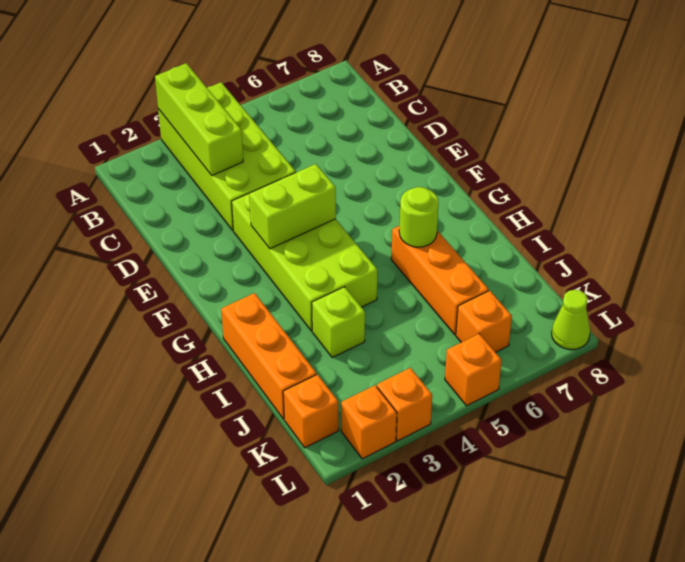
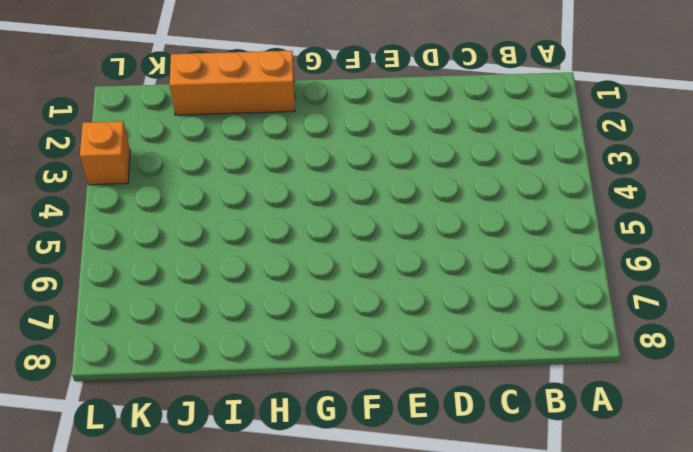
none -> lime brick A3:D4 level 1
none -> lime brick E3:H4 level 1
none -> orange brick H6:J6 level 1

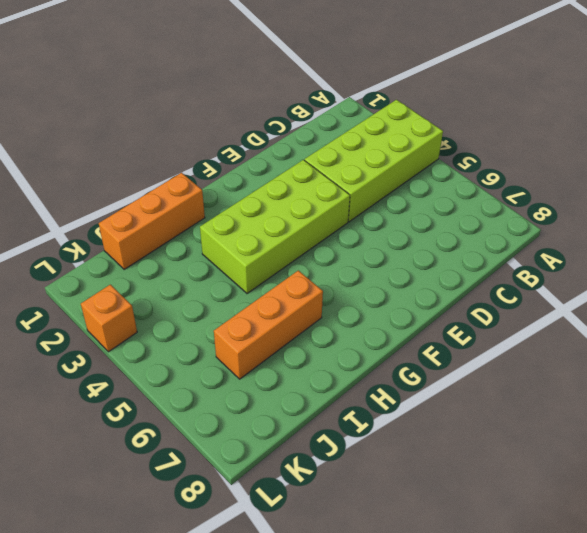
none -> lime brick I3 level 1
none -> orange brick K1 level 1
none -> orange brick K6 level 1

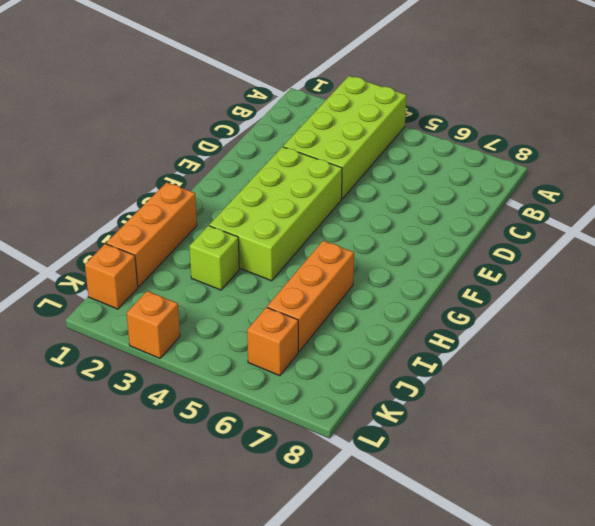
none -> orange brick L2 level 1
none -> orange brick L5 level 1
none -> lime cone L8 level 1

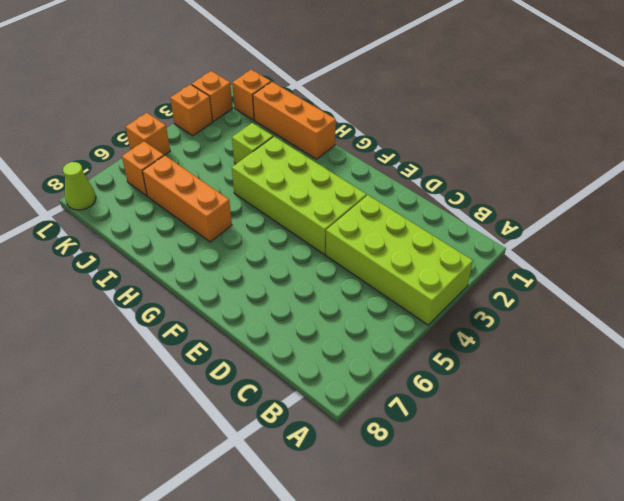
none -> lime brick A3:C3 level 2
none -> lime brick F3:F4 level 2
none -> lime round brick H6 level 2

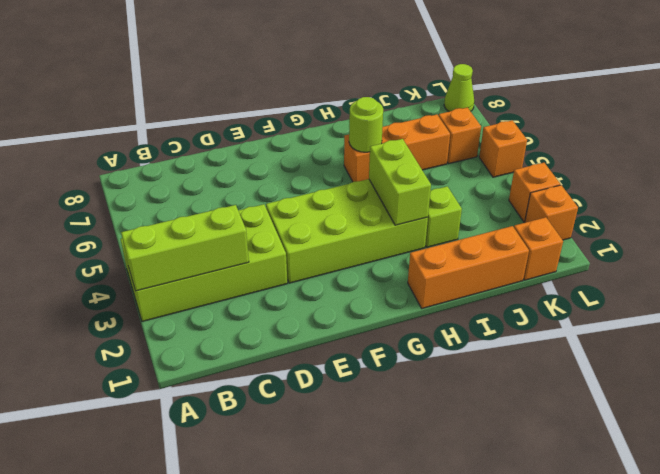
lime brick H3:H4 level 2 -> lime brick F3:F4 level 2

